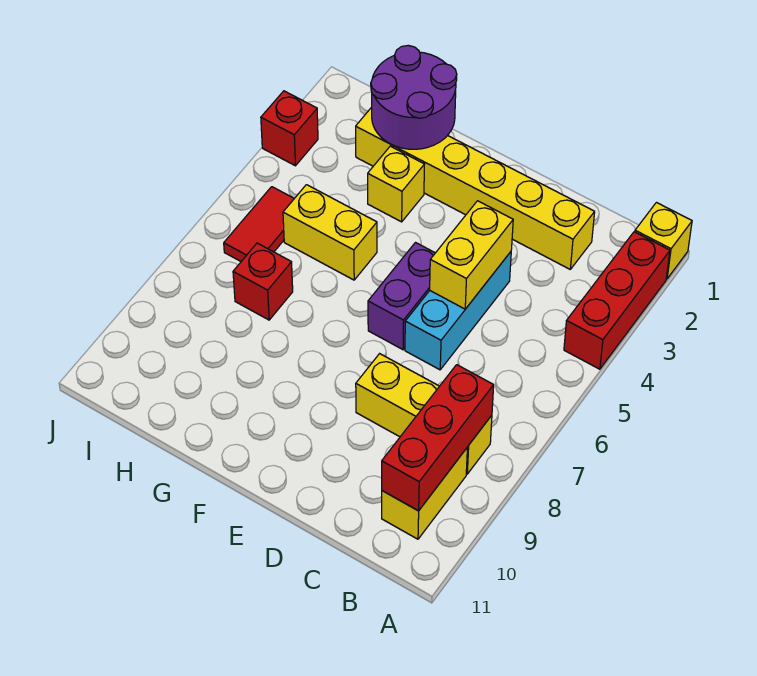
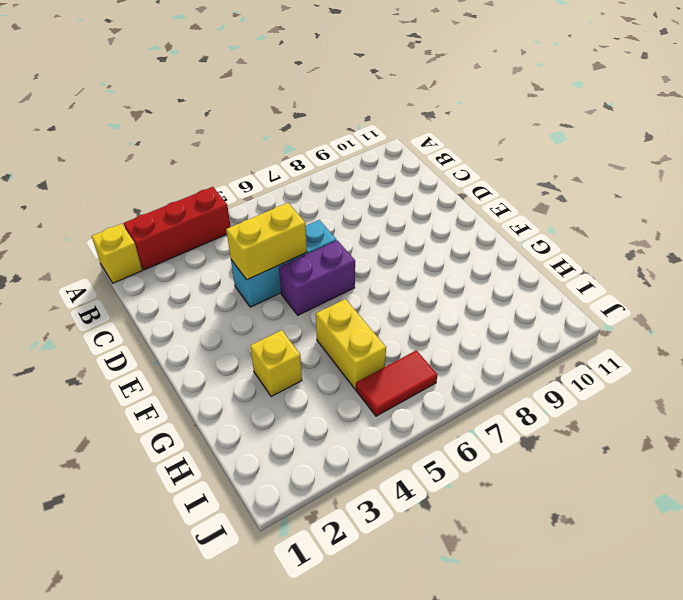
none -> yellow brick B8:D8 level 1
none -> yellow brick B9:B10 level 1
none -> yellow brick C2:H2 level 1

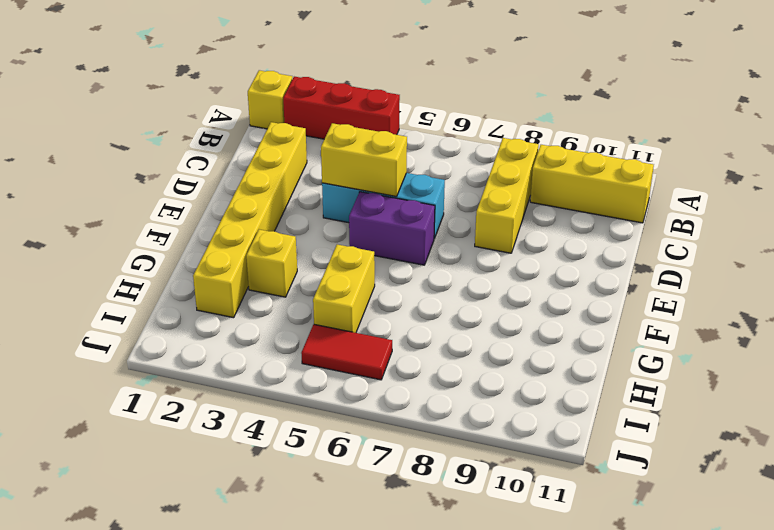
yellow brick B9:B11 level 1 -> yellow brick B9:B10 level 1
none -> red brick H7 level 1
none -> red brick J3 level 1
none -> red brick B8:B10 level 2

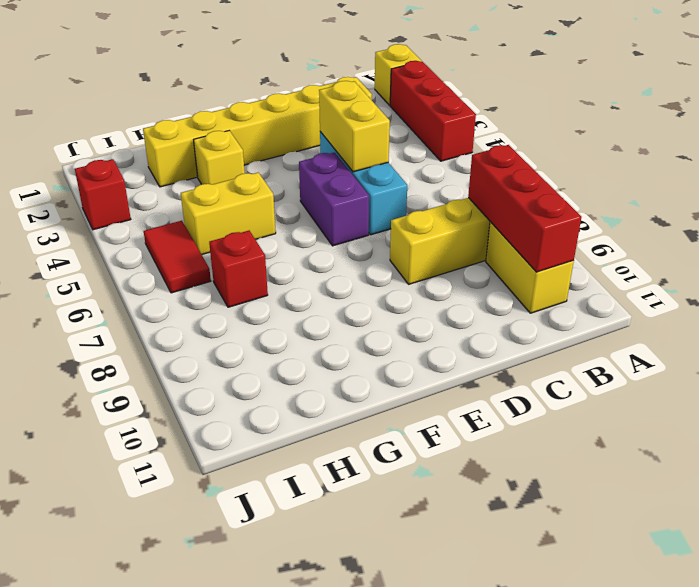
none -> purple round brick G1:H2 level 2

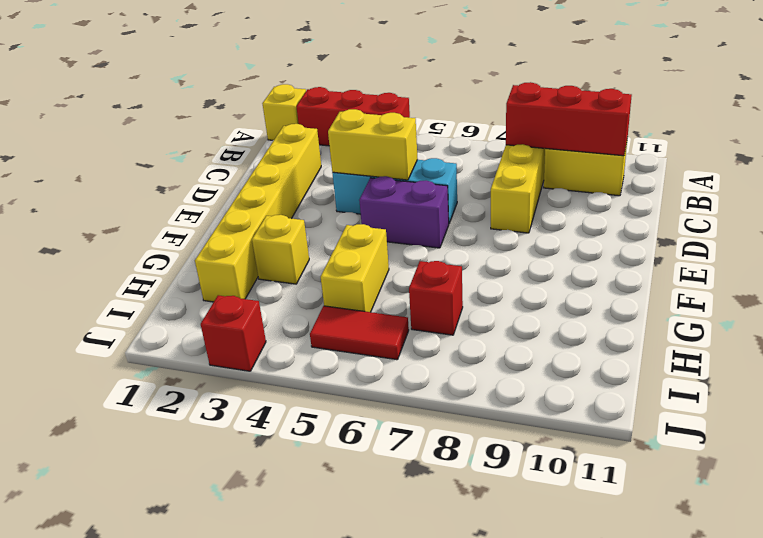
none -> purple round brick G1:H2 level 2

